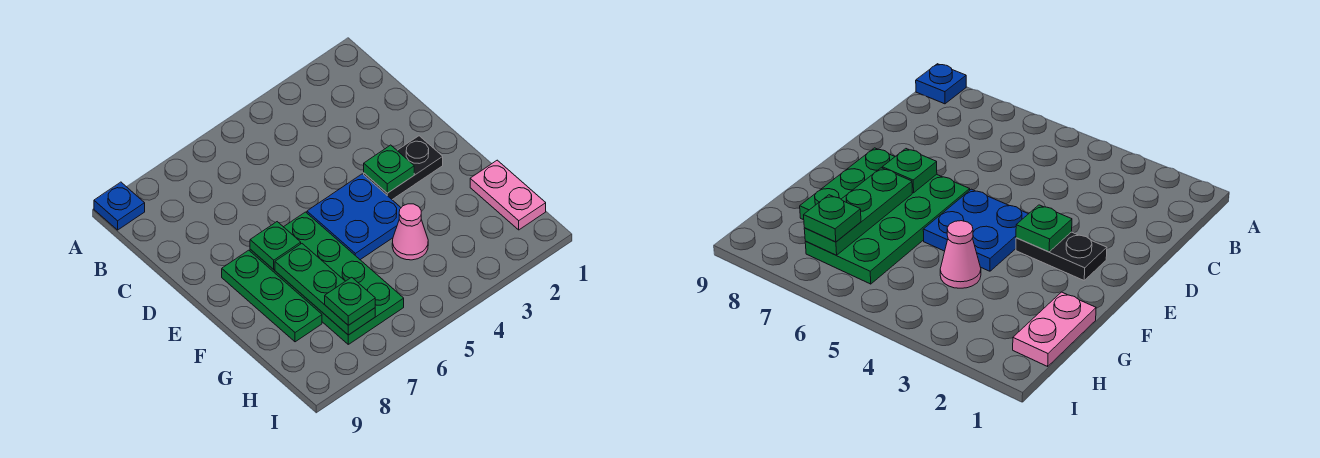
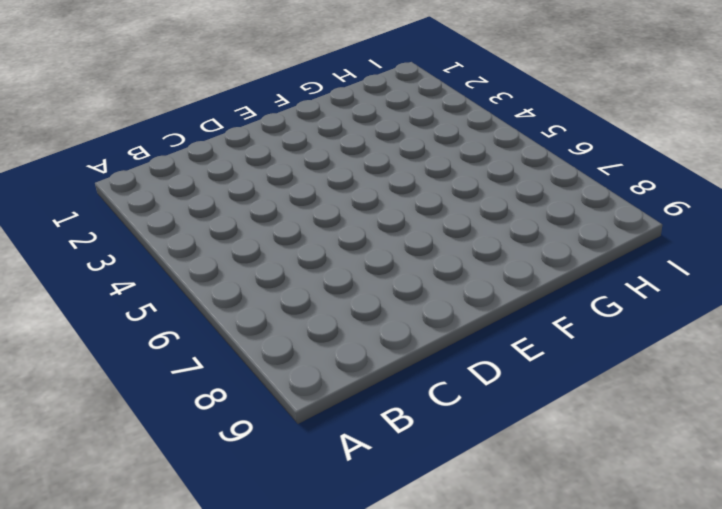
none -> blue plate A9 level 1
none -> black plate E2:E3 level 1

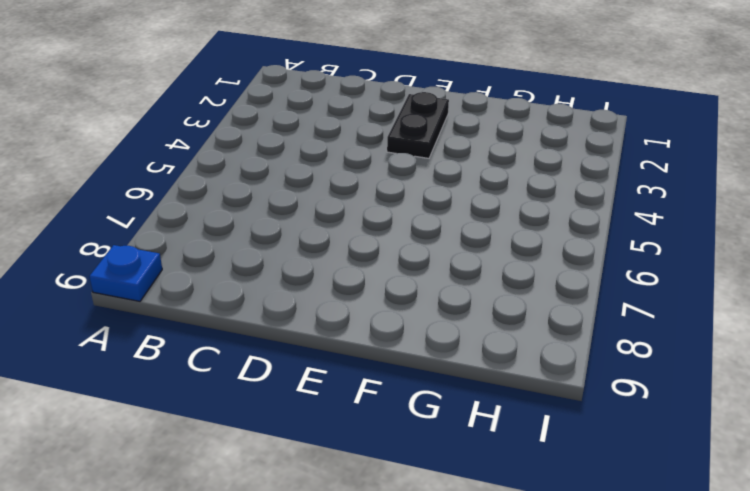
none -> blue plate E4:F5 level 1
none -> green plate E6:H7 level 1

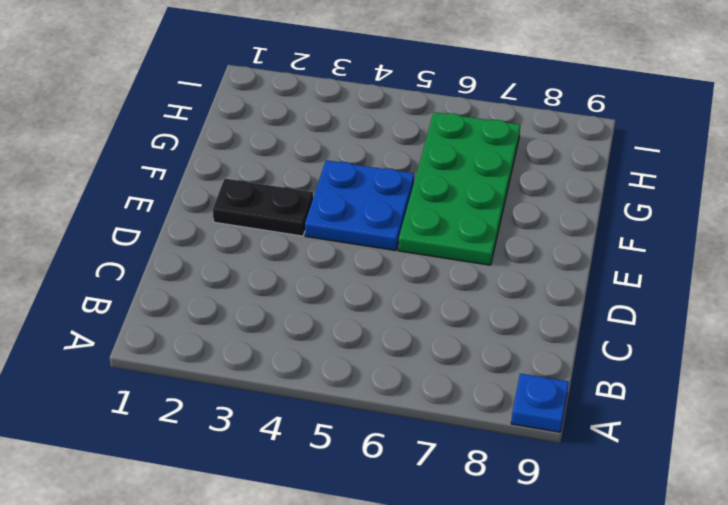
none -> green plate E8:G8 level 1
none -> pink plate G1:H1 level 1

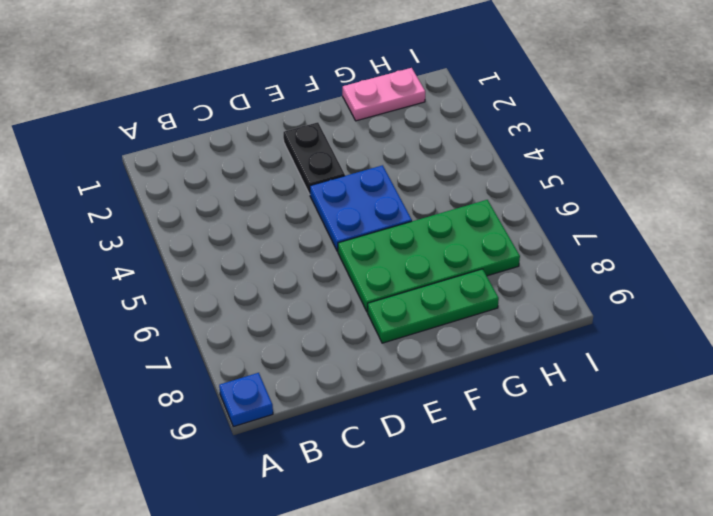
none -> pink cone G4 level 1
none -> green plate E3 level 2

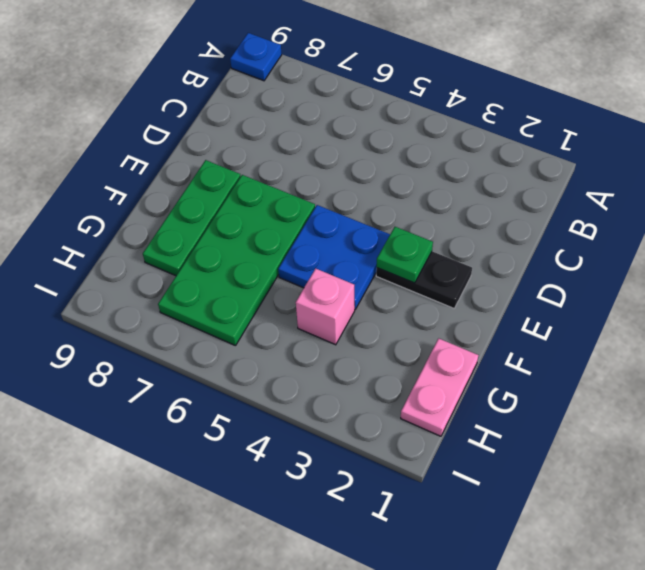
pink brick G4 level 1 -> pink cone G4 level 1
none -> green plate E7 level 2
none -> green plate F7:H7 level 2

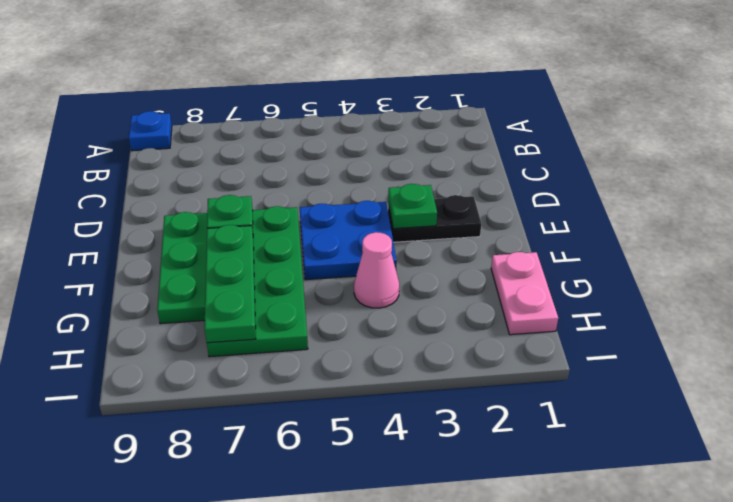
none -> green plate H7 level 3

